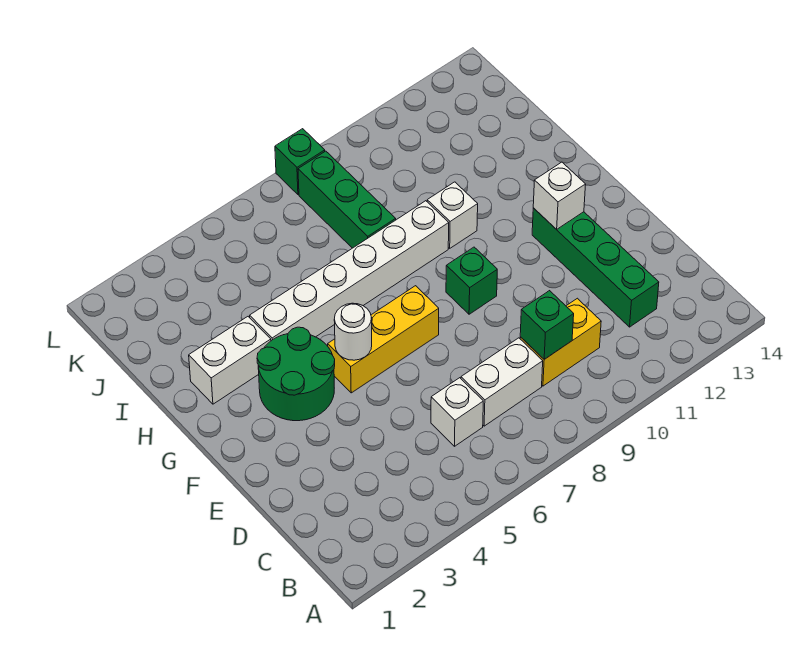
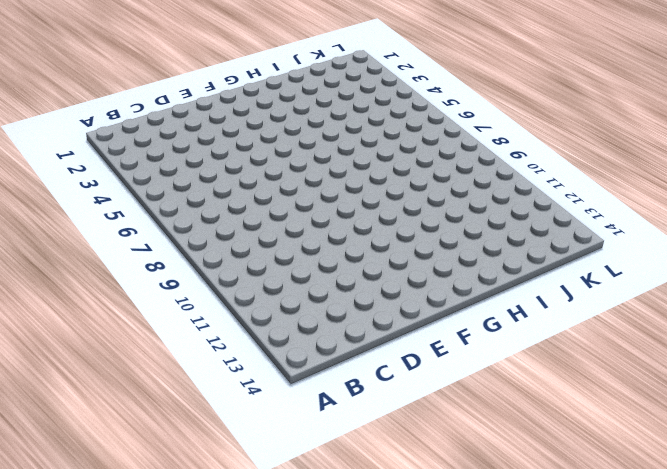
none -> white brick C6 level 1
none -> white brick C7:C8 level 1
none -> yellow brick C9:C10 level 1

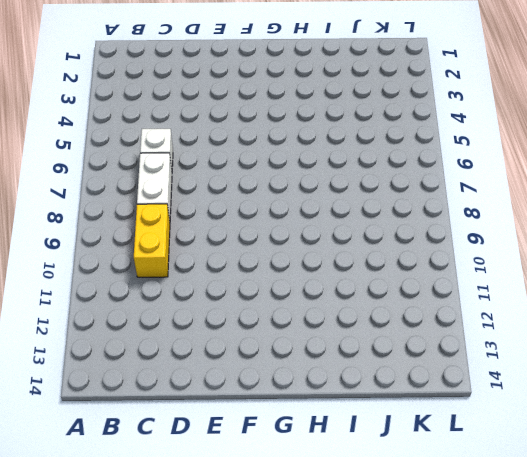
none -> green brick C12:F12 level 1
none -> green round brick F3:G4 level 1
none -> yellow brick F5:F7 level 1

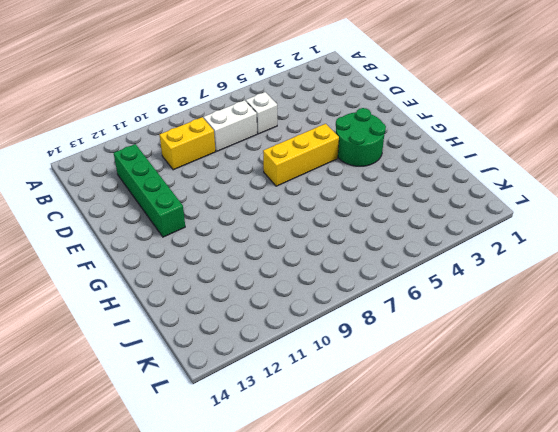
none -> green brick F9 level 1
none -> white brick H2:H3 level 1
none -> white brick H4:H9 level 1

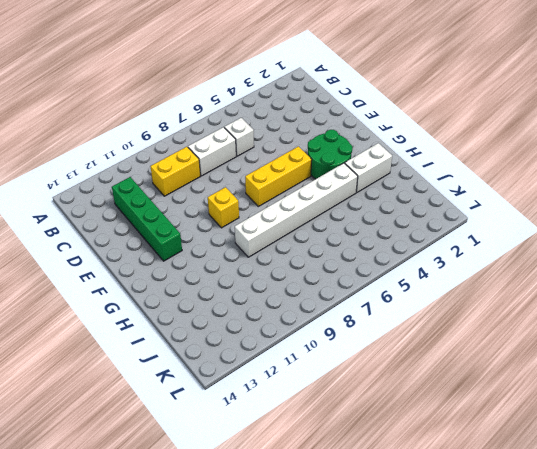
yellow brick F9 level 1 -> green brick F9 level 1
none -> white brick H10 level 1
none -> green brick I8:K8 level 1
none -> green brick L8 level 1

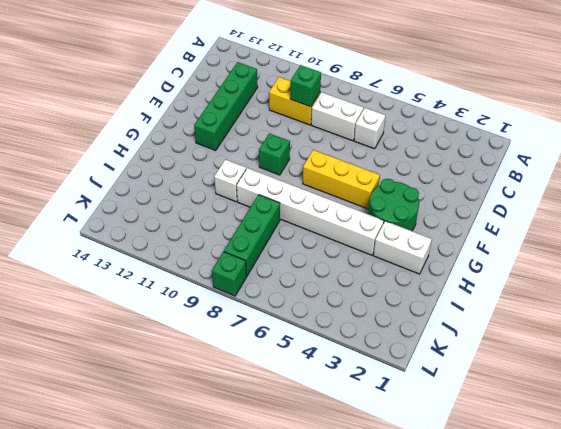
none -> white round brick F5 level 2
none -> white brick F12 level 2

